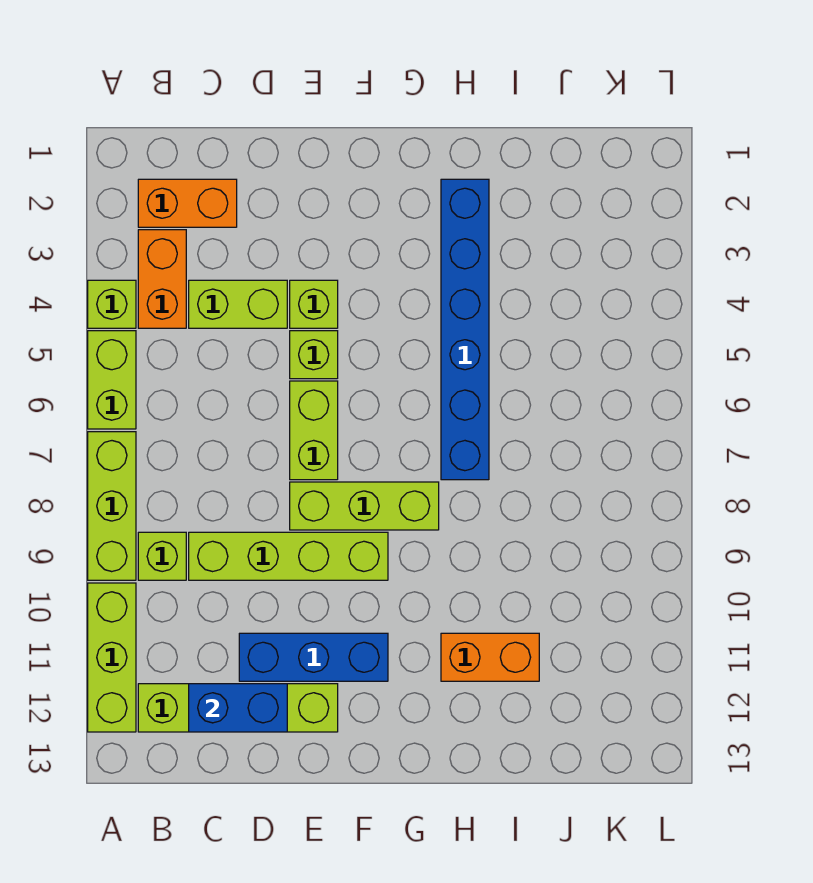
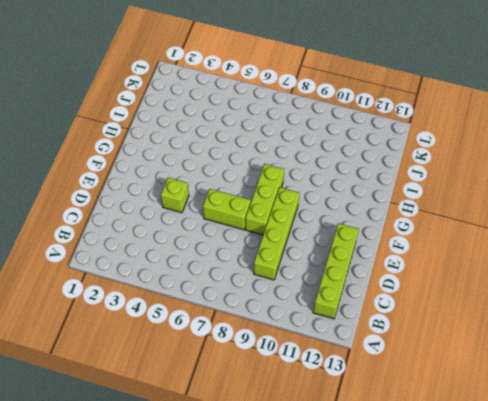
none -> lime brick A4 level 1
none -> lime brick A5:A6 level 1
none -> lime brick A7:A9 level 1

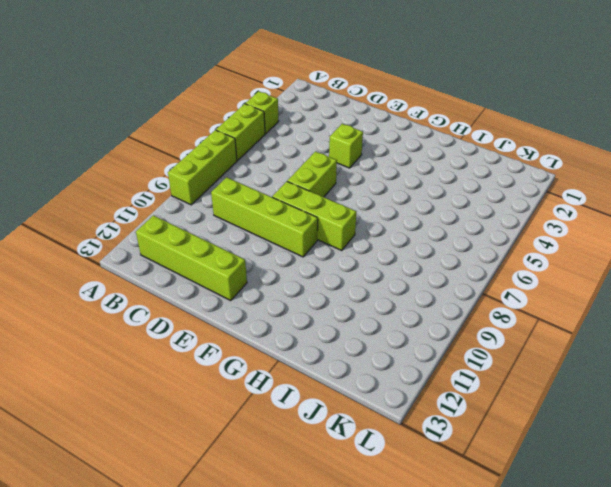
none -> lime brick A10:A12 level 1
none -> orange brick B2:C2 level 1
none -> orange brick B3:B4 level 1

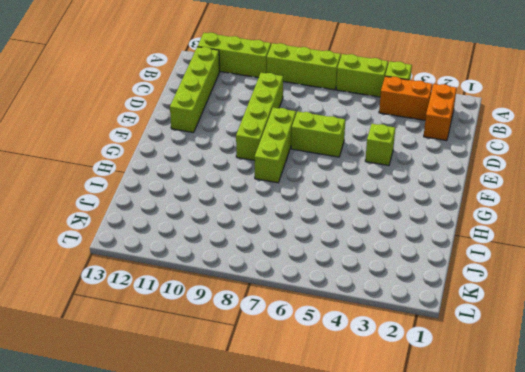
none -> lime brick B9 level 1
none -> lime brick C4:D4 level 1
none -> blue brick D11:F11 level 1

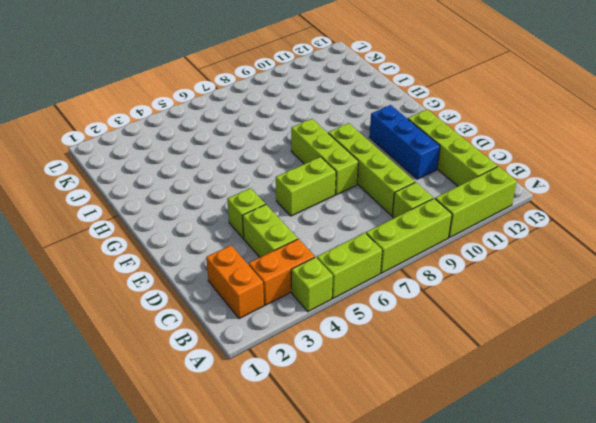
none -> lime brick E5 level 1
none -> blue brick H2:H7 level 1
none -> orange brick H11:I11 level 1

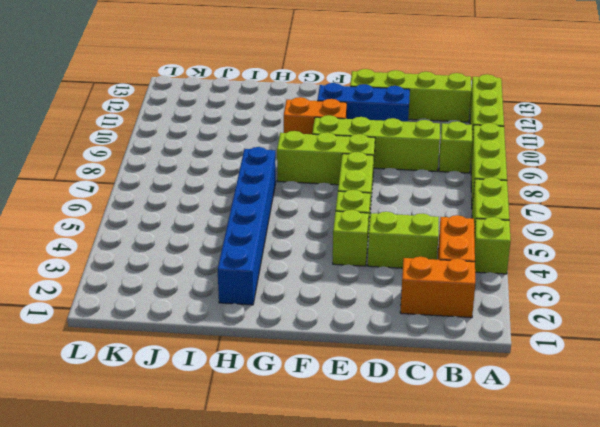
orange brick F10:G10 level 1 -> orange brick H11:I11 level 1
none -> blue brick C12:D12 level 2

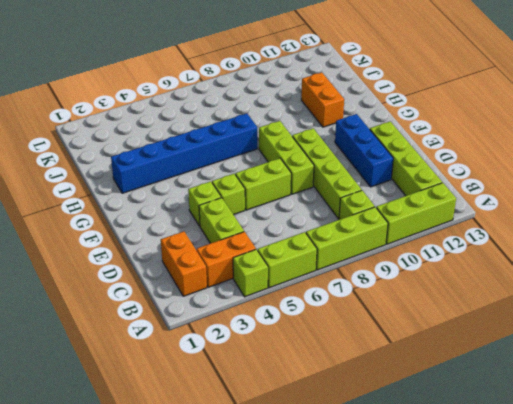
none -> blue brick C12:D12 level 2

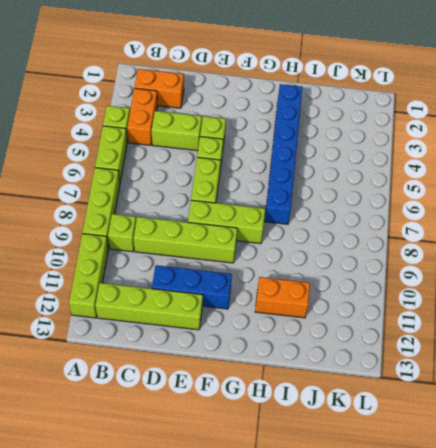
none -> blue brick C12:D12 level 2

